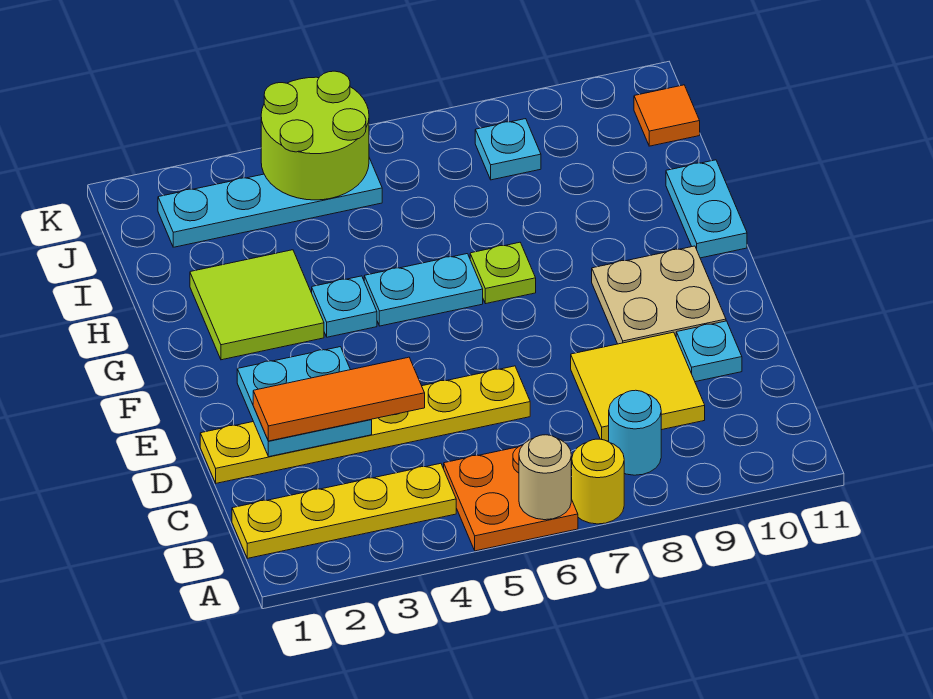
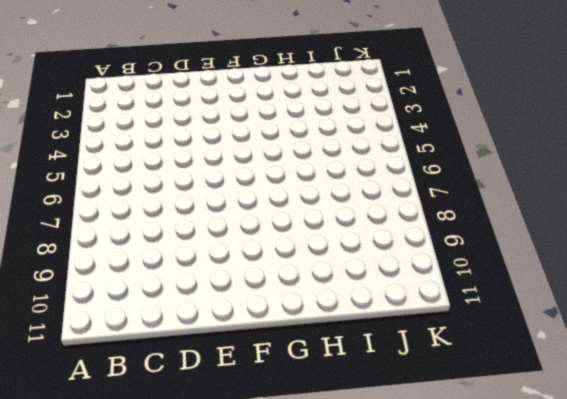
none -> orange plate A5:B6 level 1
none -> yellow round brick A7 level 1
none -> yellow plate B1:B4 level 1

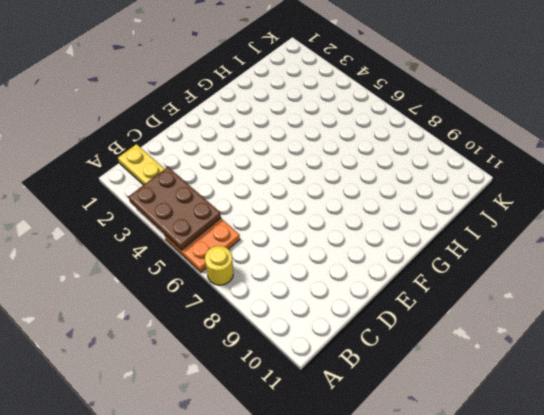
brown plate A3:B5 level 2 -> none
none -> cyan round brick B8 level 1
none -> yellow tile C8:D9 level 1
none -> yellow plate D1:D6 level 1

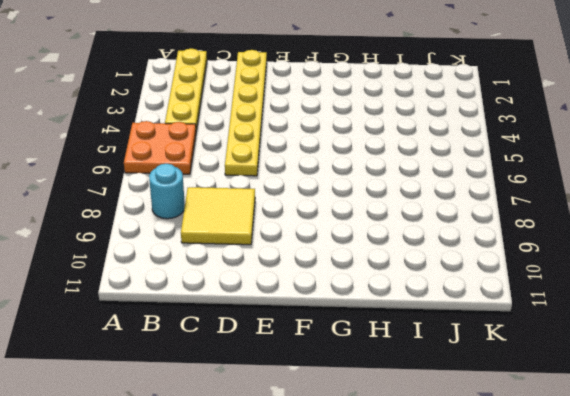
none -> yellow round brick A7 level 1
none -> cyan plate D10 level 1
none -> tan plate E9:F10 level 1

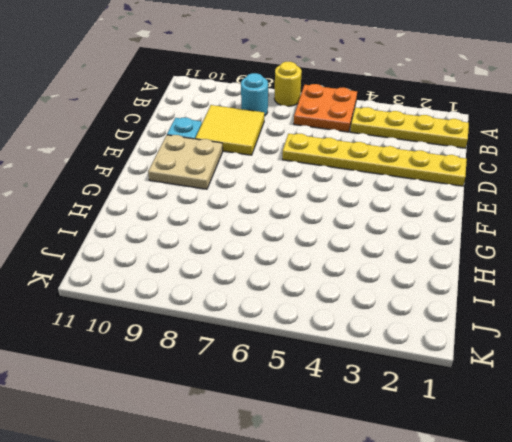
none -> lime tile G2:H3 level 1
none -> cyan plate G4 level 1
none -> cyan plate G5:G6 level 1

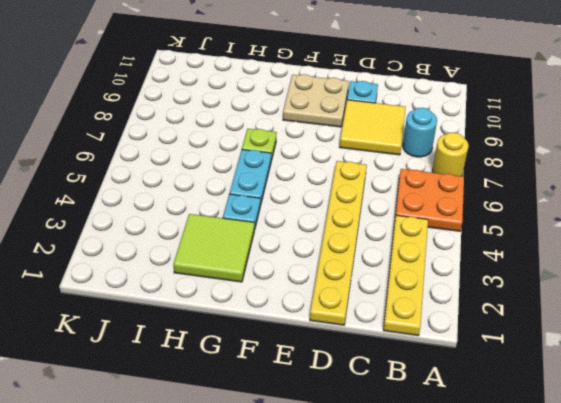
none -> cyan plate G11:H11 level 1
none -> cyan plate J2:J5 level 1
none -> cyan plate J8 level 1

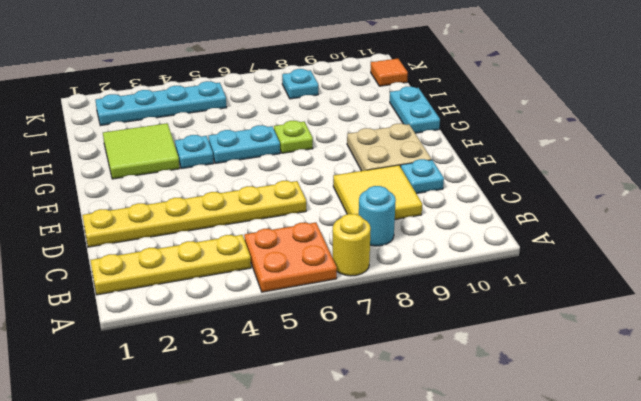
none -> tan round brick A6 level 2
none -> cyan plate D2:E3 level 2
none -> lime round brick J4:K5 level 2

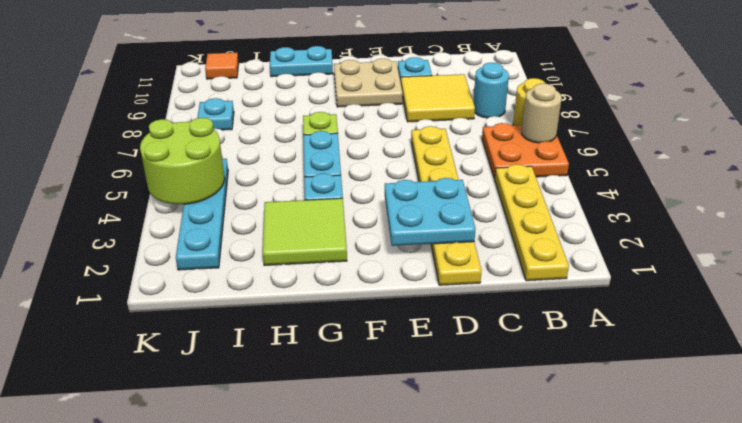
none -> orange tile D2:D4 level 3

